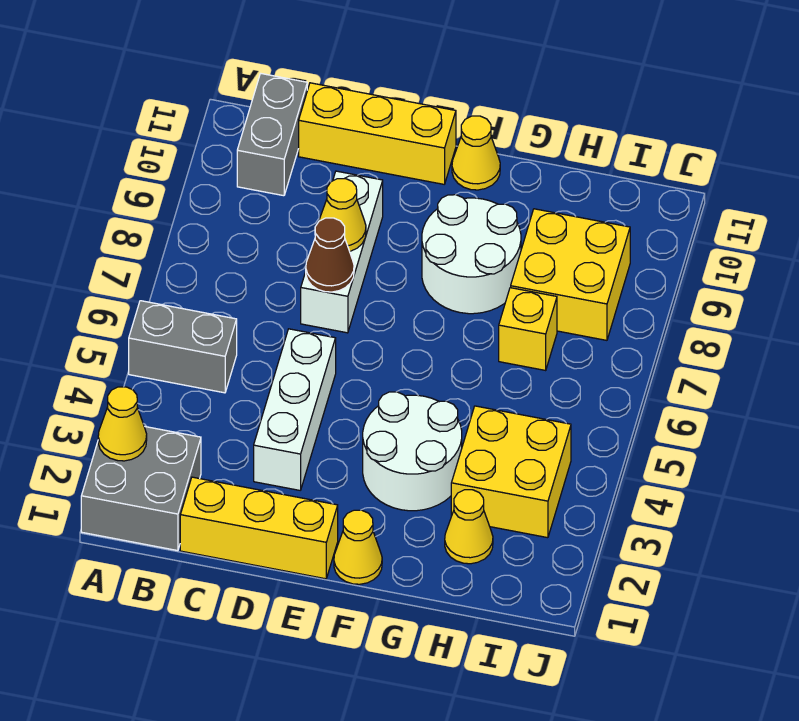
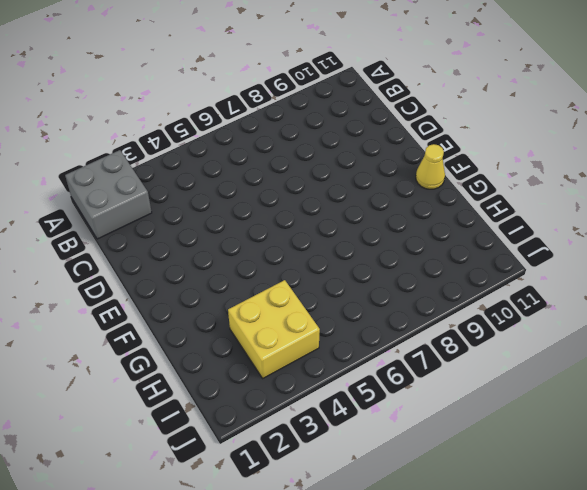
none -> grey brick A5:B5 level 1
none -> grey brick B10:B11 level 1
none -> yellow brick C1:E1 level 1

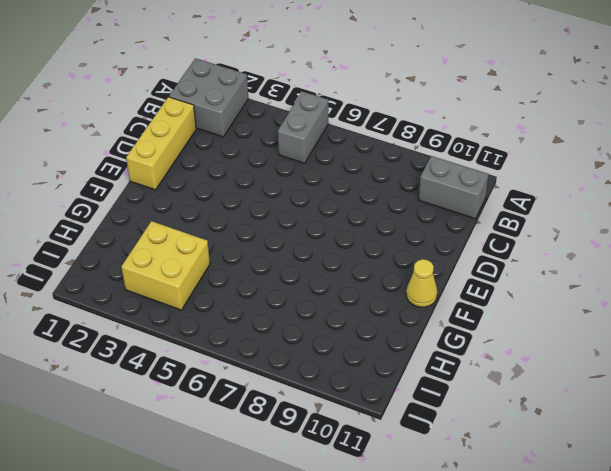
none -> yellow brick C11:E11 level 1
none -> white brick D3:D5 level 1
none -> white brick D7:D9 level 1

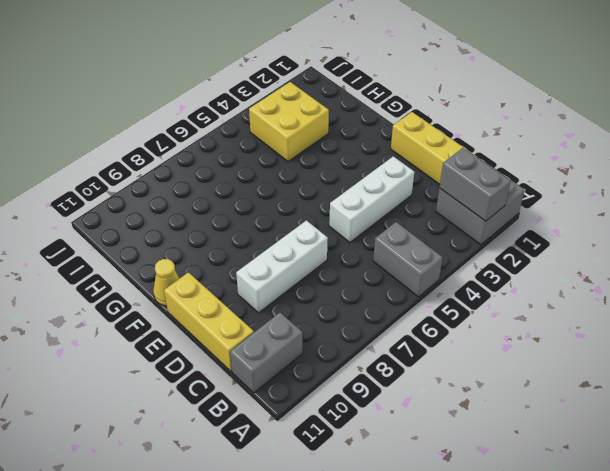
grey brick A2:B2 level 2 -> yellow cone A2 level 2
none -> yellow cone F1 level 1
none -> white round brick F3:G4 level 1
none -> white round brick F8:G9 level 1

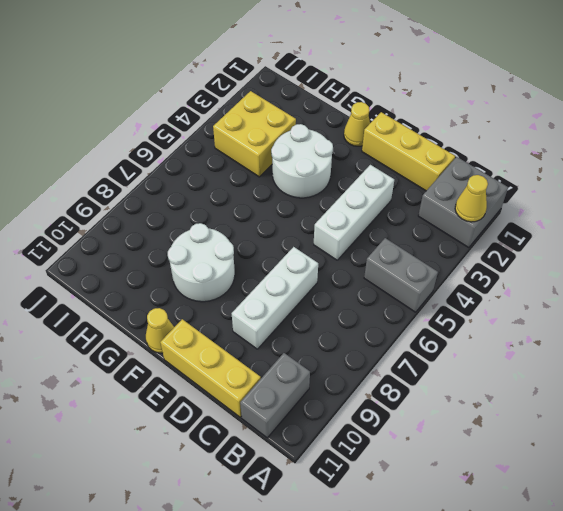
none -> yellow cone H2 level 1
none -> yellow brick H7 level 1
none -> yellow brick H8:I9 level 1

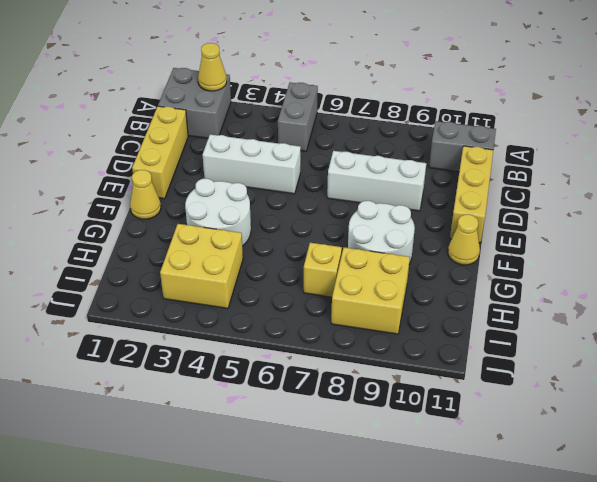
none -> yellow cone H2 level 1
none -> brown cone D7 level 2
none -> yellow cone D8 level 2

